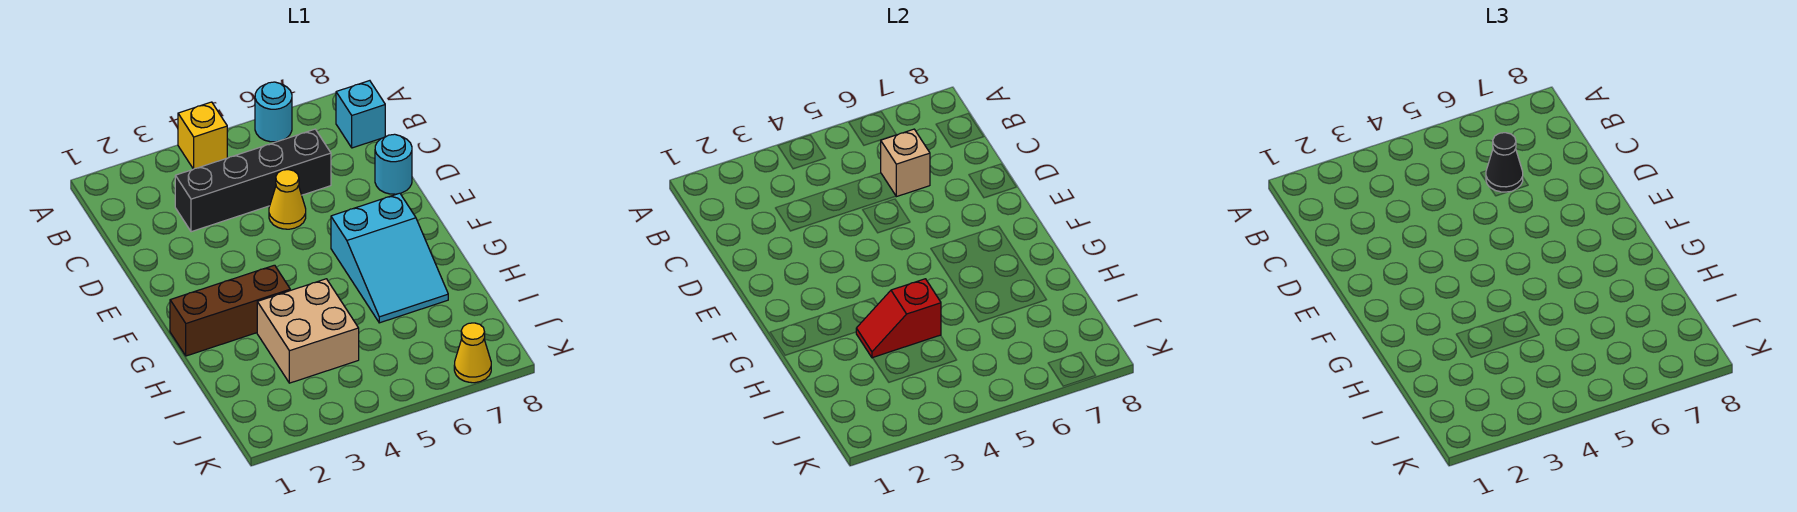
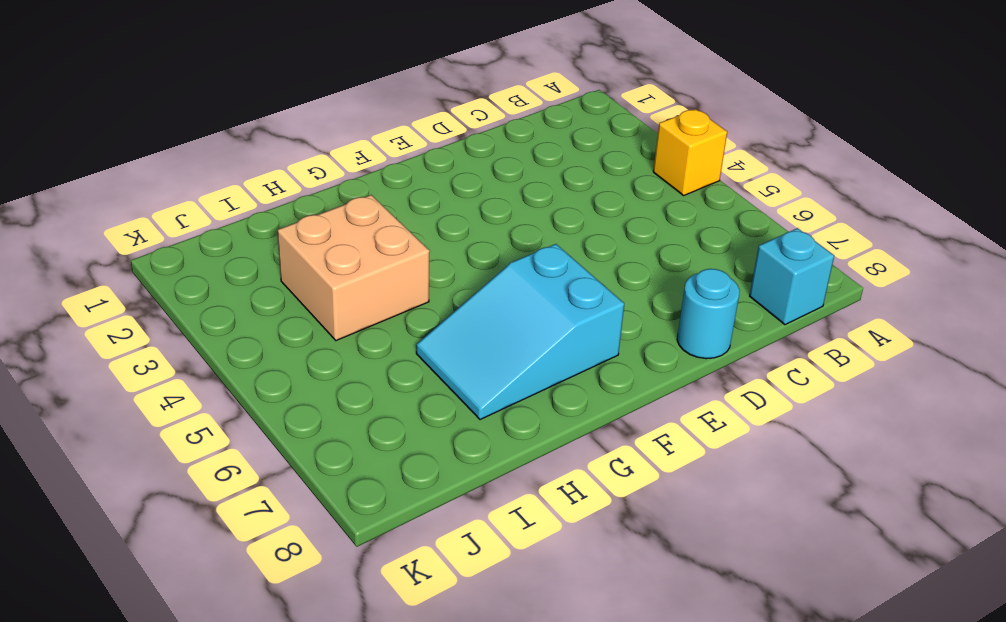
none -> cyan round brick A6 level 1
none -> black brick C3:C6 level 1
none -> yellow cone D5 level 1

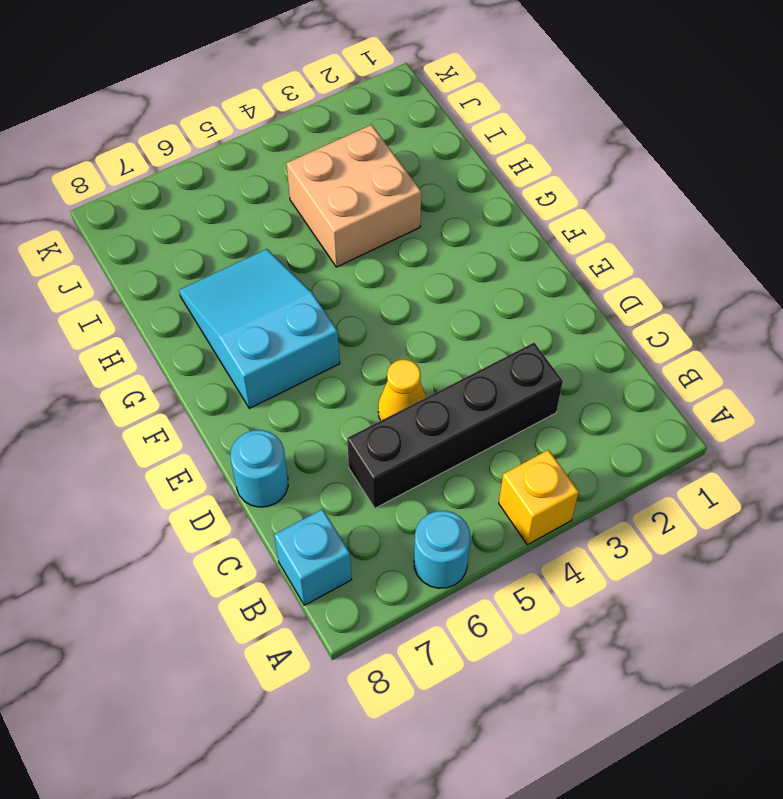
none -> brown brick G1:G3 level 1
none -> yellow cone K7 level 1
none -> tan brick C6 level 2

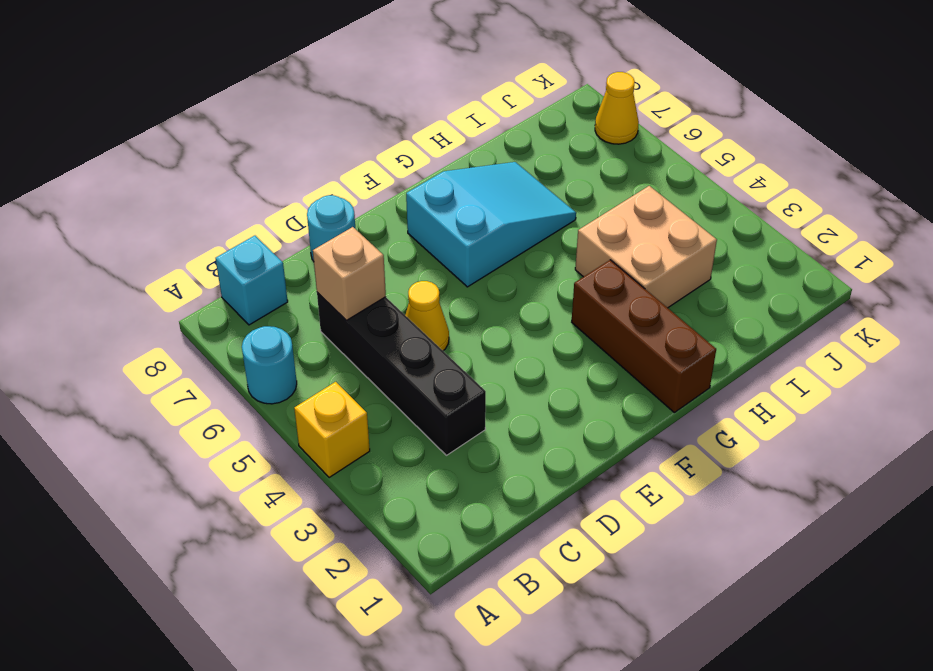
none -> red slope H3:H4 level 2 top 4
none -> black cone C6 level 3

